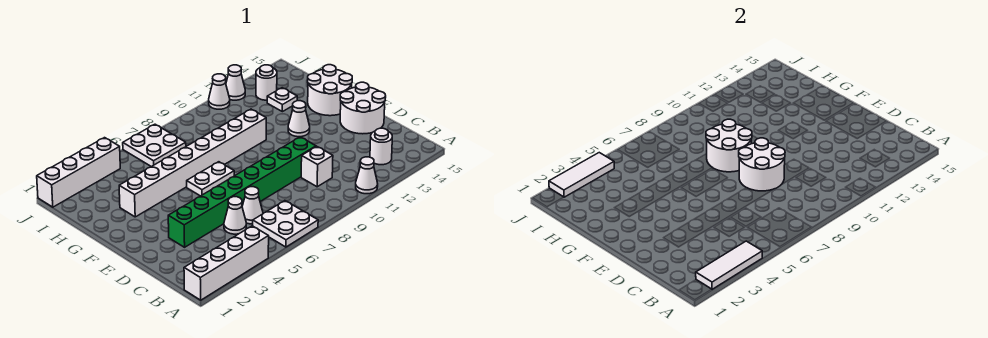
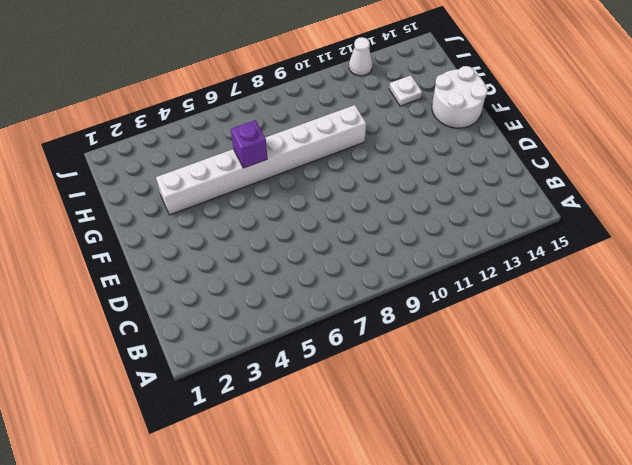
purple brick G6 level 2 -> none
none -> white brick A1:A4 level 1
none -> white plate A6:B7 level 1
none -> white cone A11 level 1

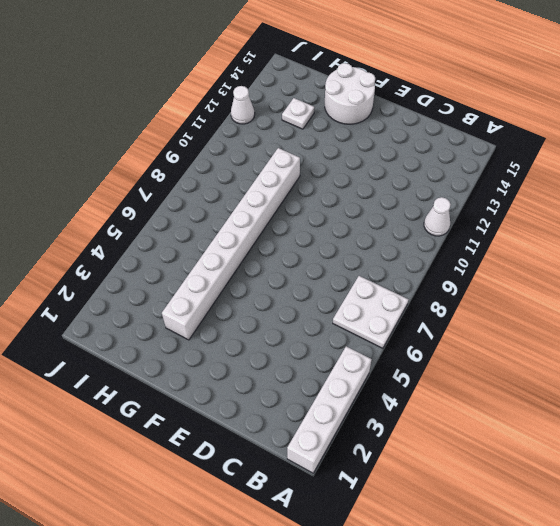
none -> white round brick B13 level 1
none -> white cone C5 level 1
none -> white cone C6 level 1

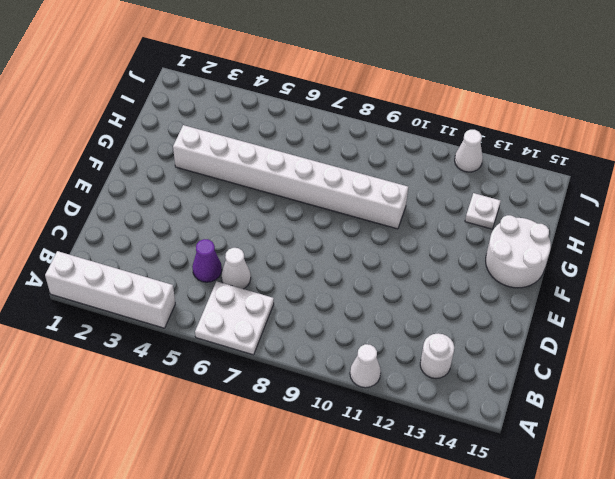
purple cone C5 level 1 -> white cone C5 level 1
none -> white brick C10 level 1
none -> green brick D3:D10 level 1
none -> white round brick D14:E15 level 1

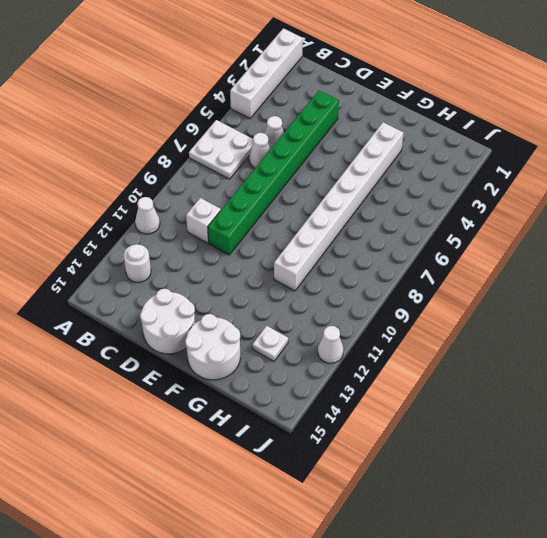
none -> white plate F6:F7 level 1
none -> white cone F12 level 1
none -> white plate I6:J7 level 1

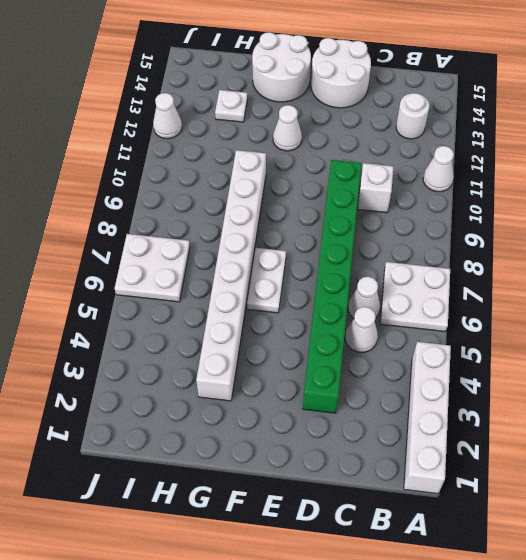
none -> white round brick I13 level 1
none -> white brick J1:J4 level 1
none -> white cone J11 level 1

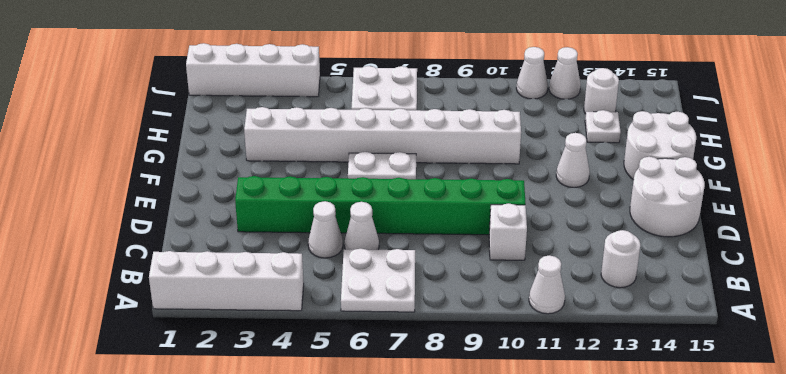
none -> white tile A2:A4 level 2
none -> white round brick D8:E9 level 2
none -> white round brick F8:G9 level 2

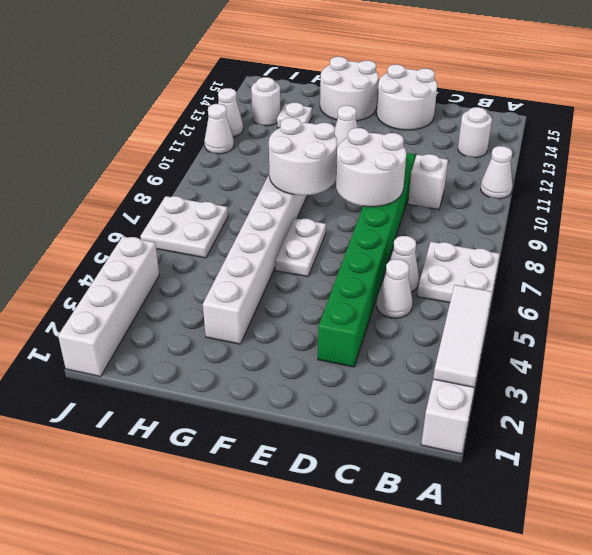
none -> white tile J2:J4 level 2

